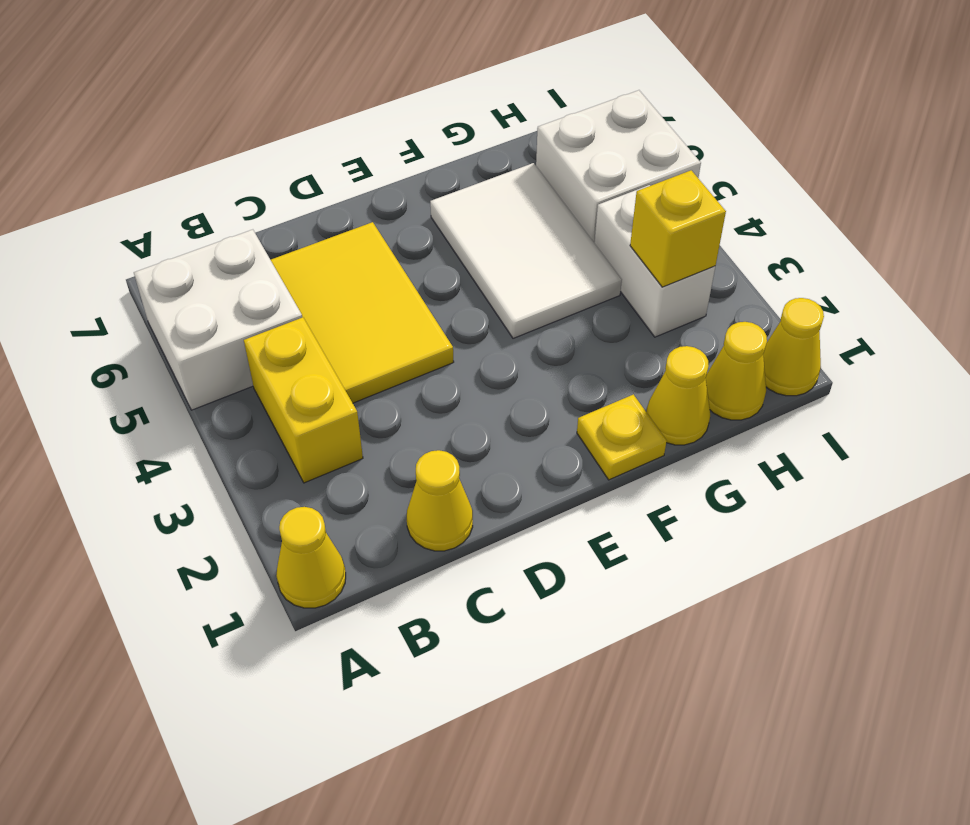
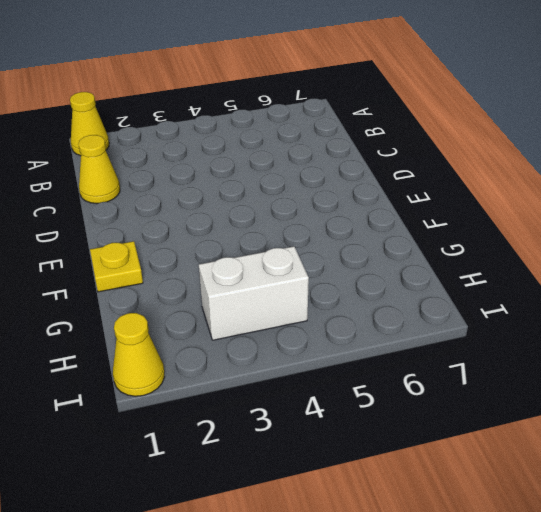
none -> white brick A5:B6 level 1
none -> yellow brick B3:B4 level 1
none -> yellow tile C4:D6 level 1

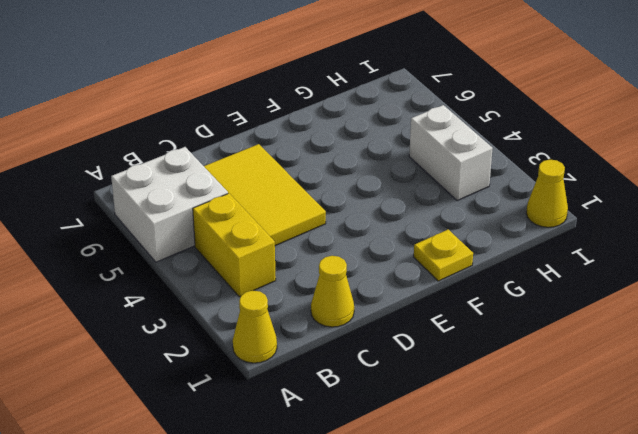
none -> white tile F4:G6 level 1
none -> yellow cone G1 level 1
none -> yellow cone H1 level 1

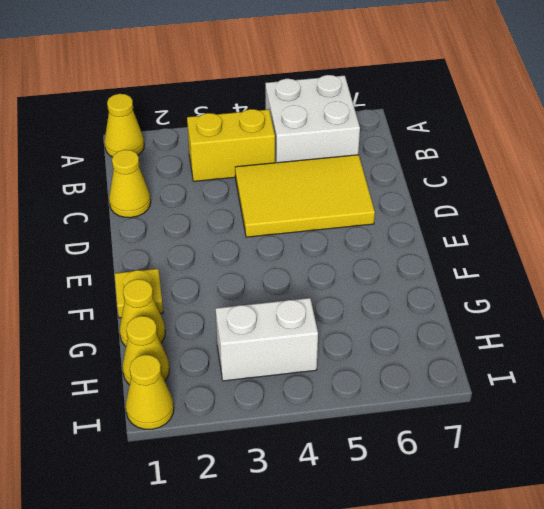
none -> white tile F4:G6 level 1
none -> white brick H5:I6 level 1
none -> yellow brick H3 level 2

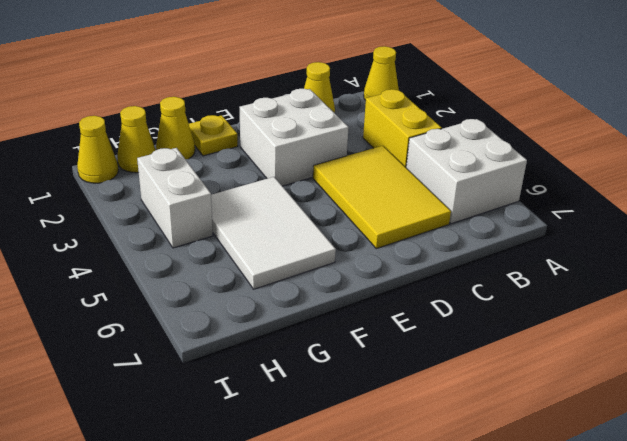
white brick D2:E3 level 1 -> white brick H5:I6 level 1
none -> yellow brick H3 level 2

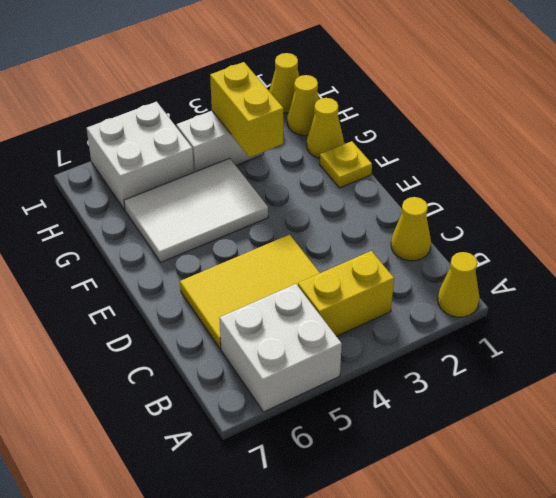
yellow brick G3:H3 level 2 -> yellow brick H3 level 2

